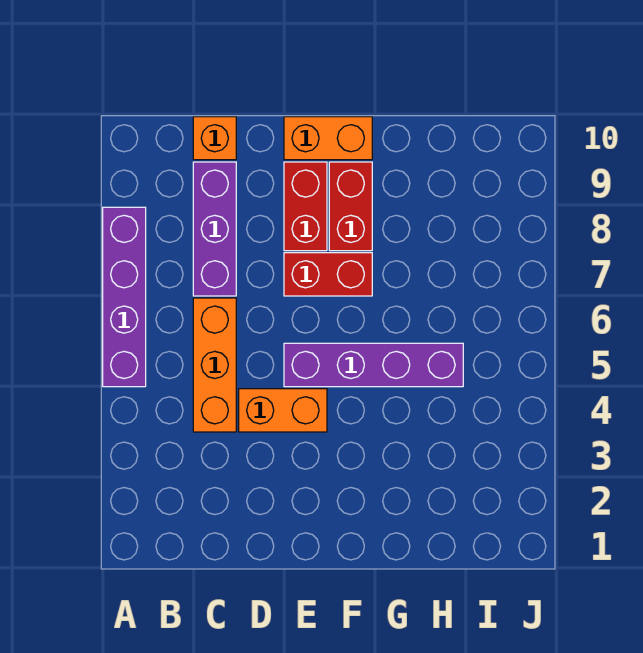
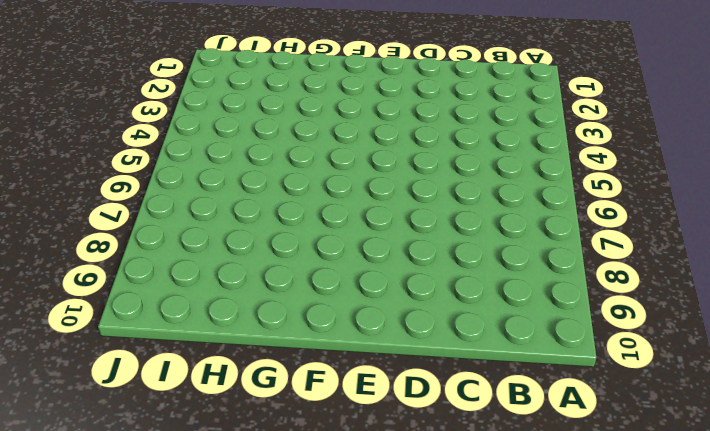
none -> purple brick A5:A8 level 1
none -> orange brick C4:C6 level 1

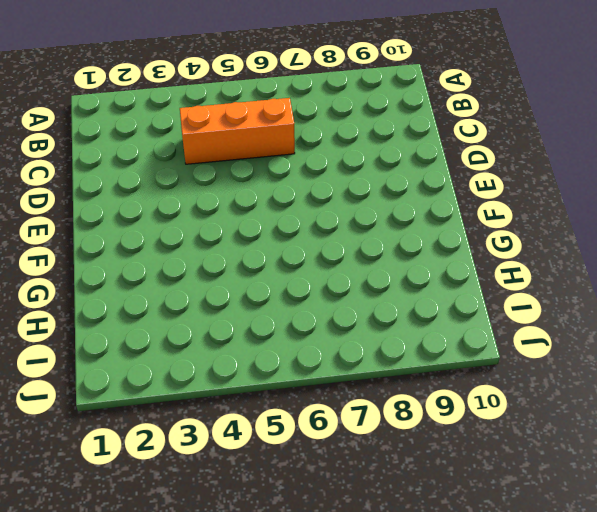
none -> purple brick A5:A8 level 1
none -> purple brick C7:C9 level 1

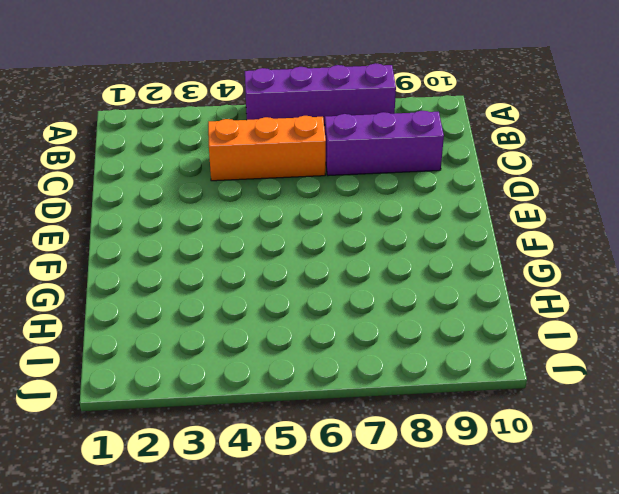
none -> orange brick C10 level 1
none -> orange brick D4:E4 level 1

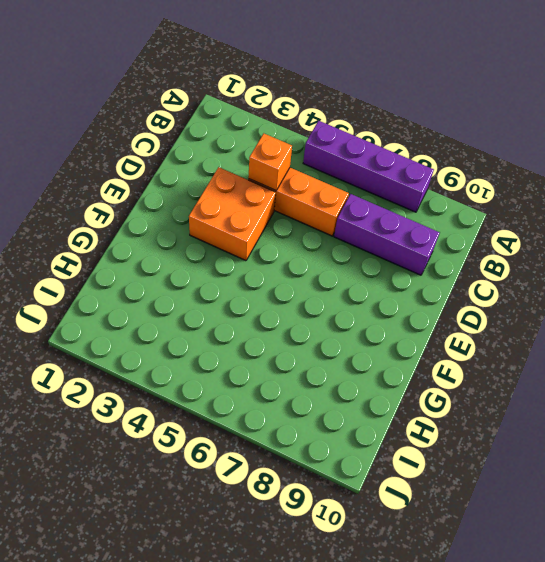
orange brick C4 level 2 -> orange brick C10 level 1
orange brick D3:E4 level 1 -> orange brick D4:E4 level 1
none -> purple brick E5:H5 level 1
none -> red brick E7:F7 level 1

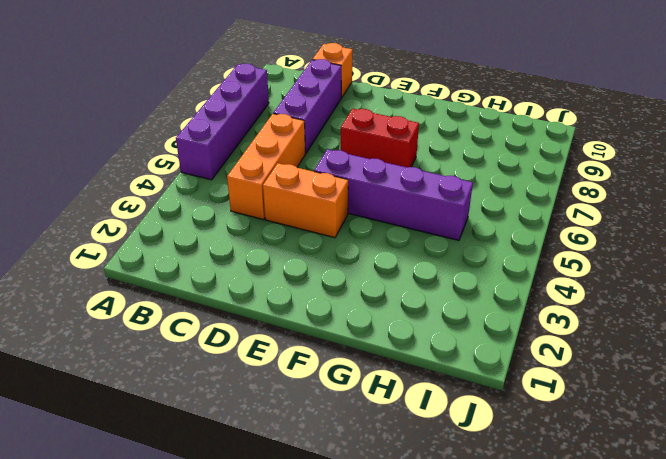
none -> red brick E8:E9 level 1
none -> orange brick E10:F10 level 1

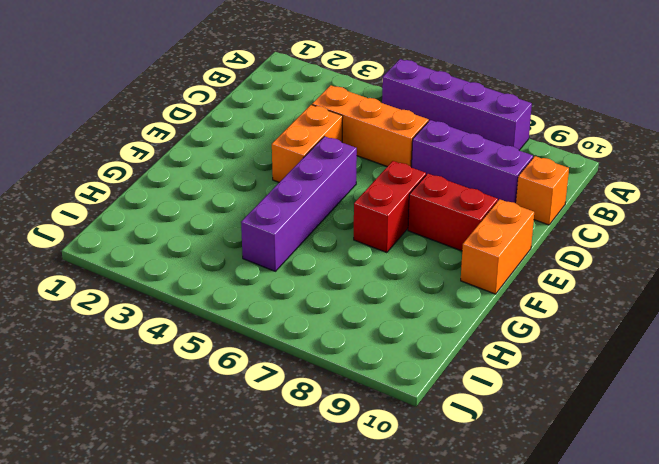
none -> red brick F8:F9 level 1

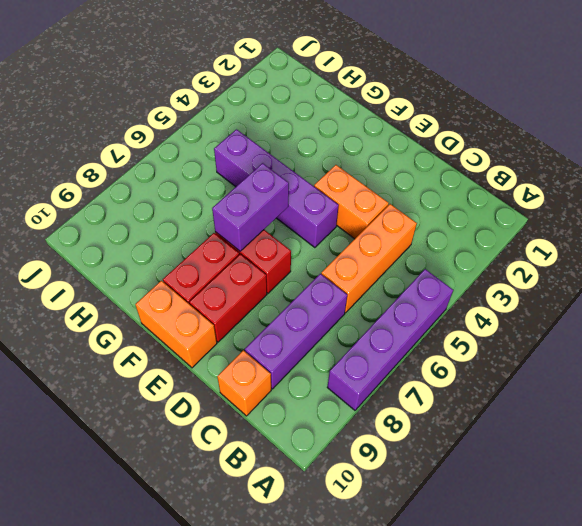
purple brick F6:F7 level 2 -> none

